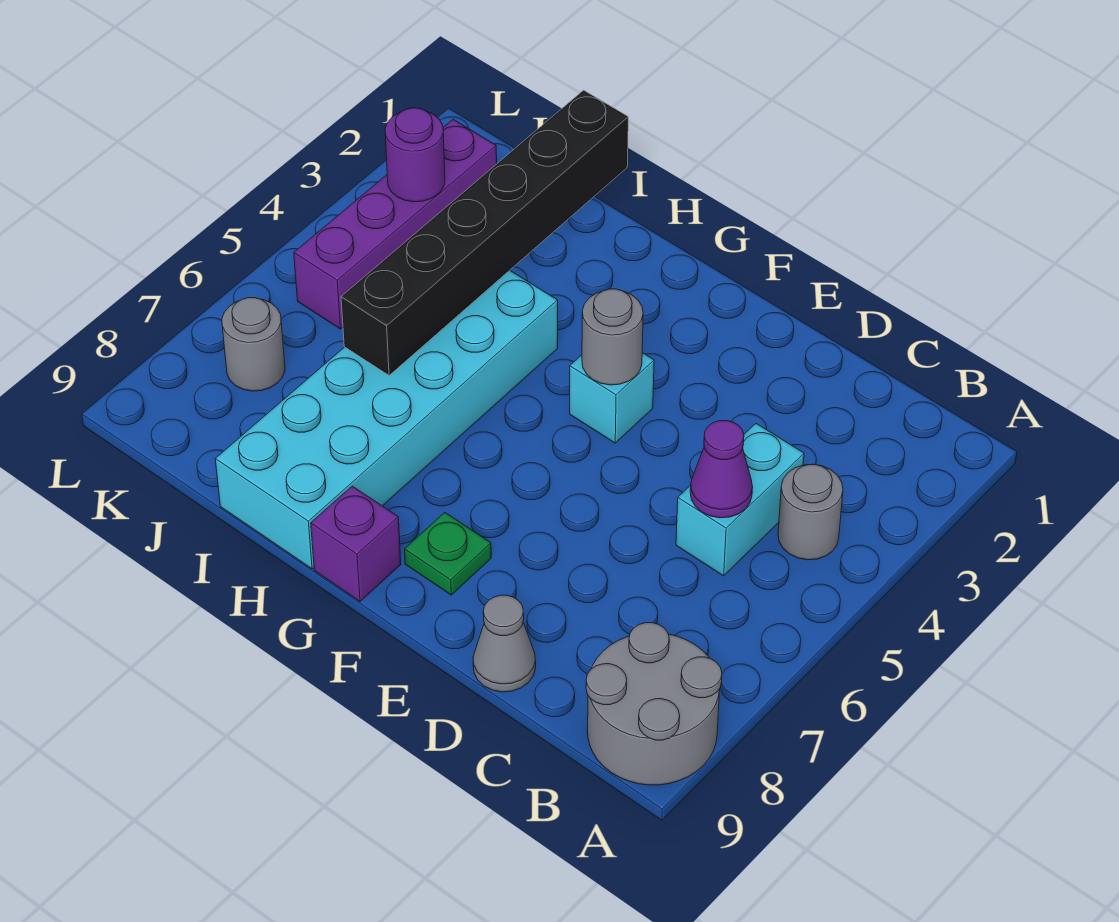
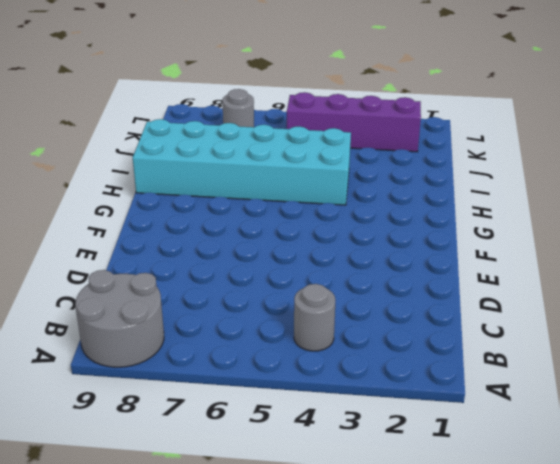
none -> cyan brick C4:C5 level 1
none -> grey cone D9 level 1
none -> cyan brick F4 level 1

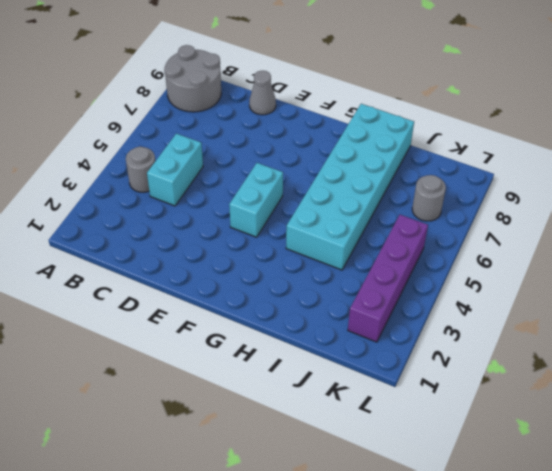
cyan brick F4:F5 level 1 -> cyan brick F4 level 1
none -> green plate F8 level 1
none -> purple brick G9 level 1
none -> purple cone C5 level 2

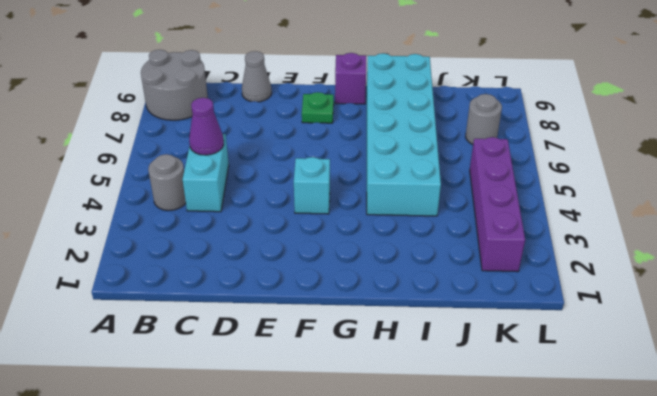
none -> grey round brick F4 level 2
none -> black brick I1:I6 level 2
none -> purple round brick K3 level 2

